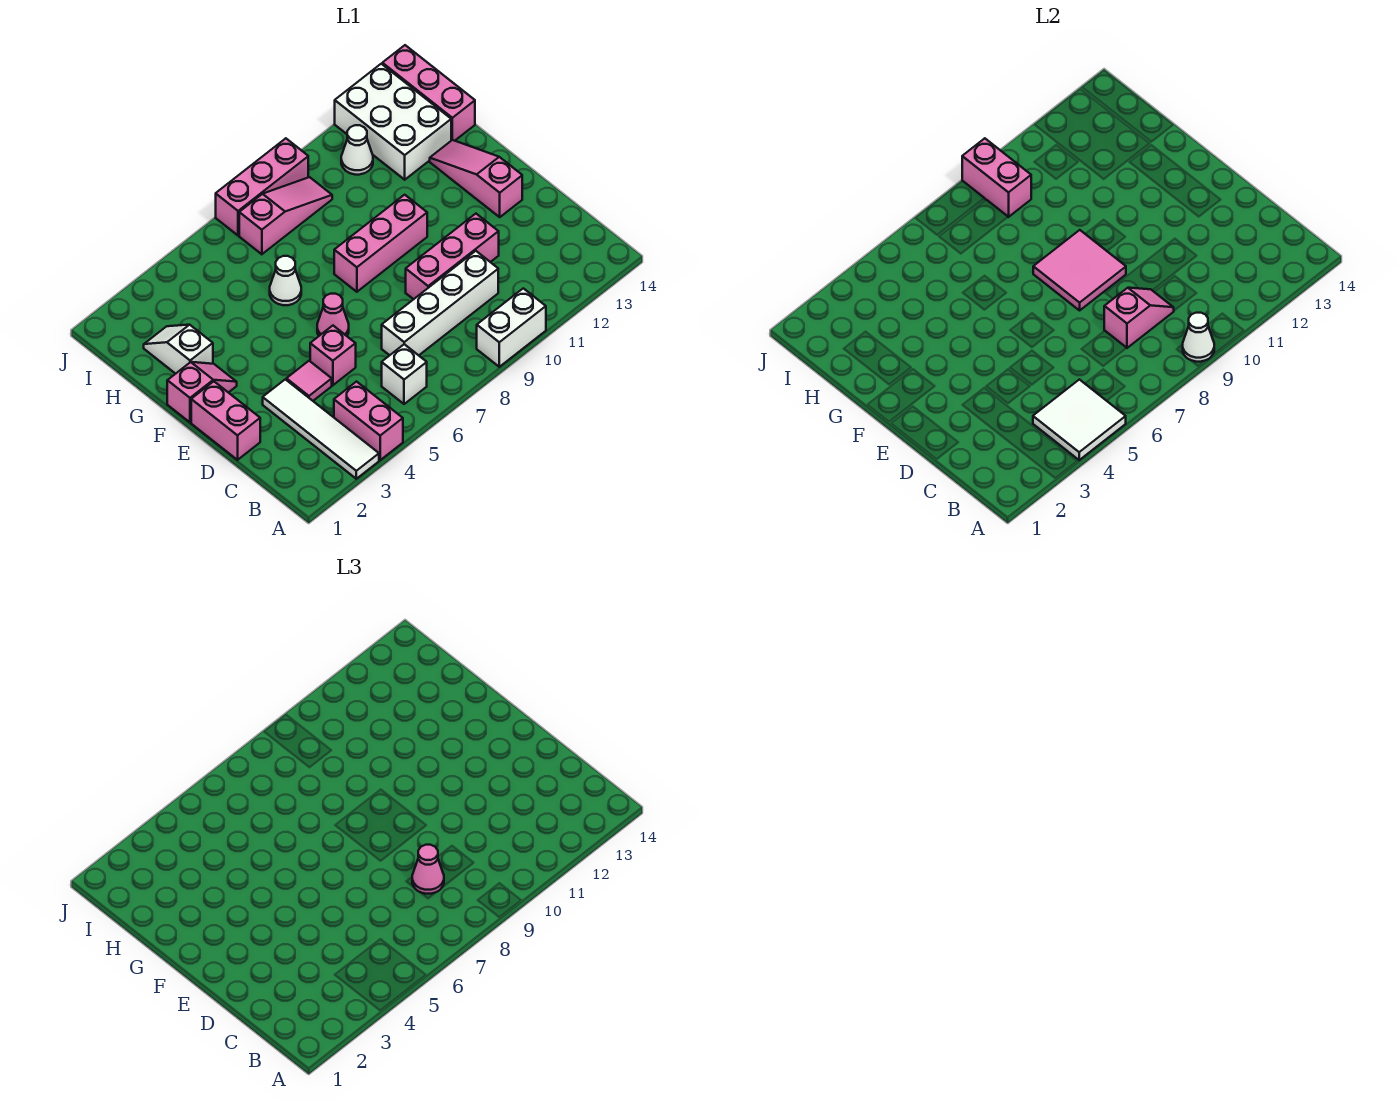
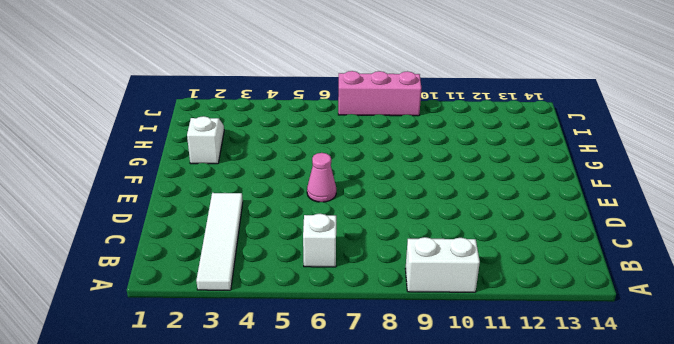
none -> pink brick A4:B4 level 1
none -> white brick C7:C10 level 1
none -> pink brick D1:E1 level 1

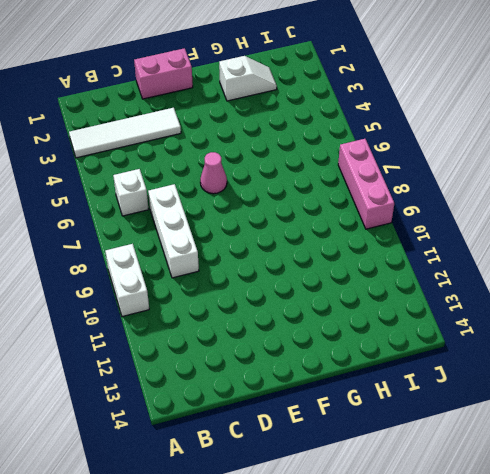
white brick C7:C9 level 1 -> white brick C7:C10 level 1
none -> pink brick A4:B4 level 1
none -> pink tile D4 level 1
none -> pink brick D5 level 1

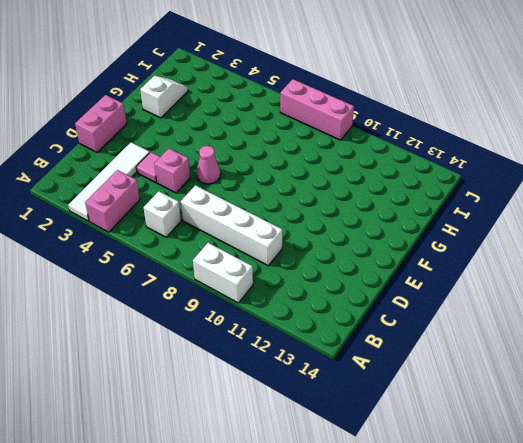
none -> pink brick D9:D11 level 1
none -> pink slope E13:G13 level 1 top E
none -> pink slope F1:F2 level 1 top 1

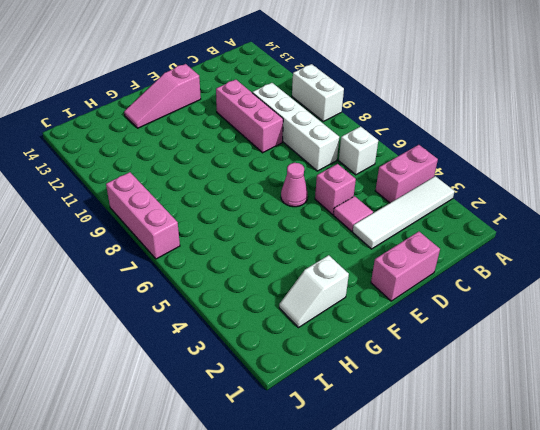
none -> pink slope F1:F2 level 1 top 1
none -> pink brick F8:F10 level 1
none -> white cone G6 level 1

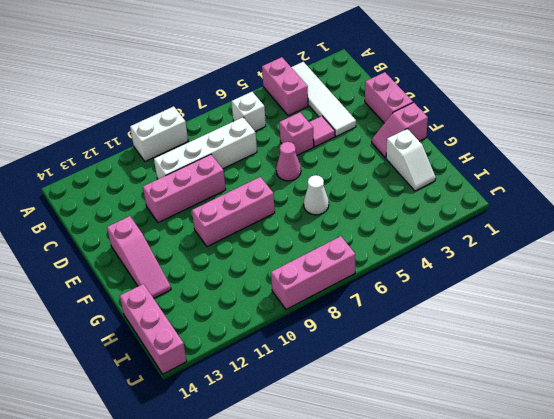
none -> white brick H12:J13 level 1
none -> pink slope I7:I9 level 1 top 7
none -> white cone I11 level 1

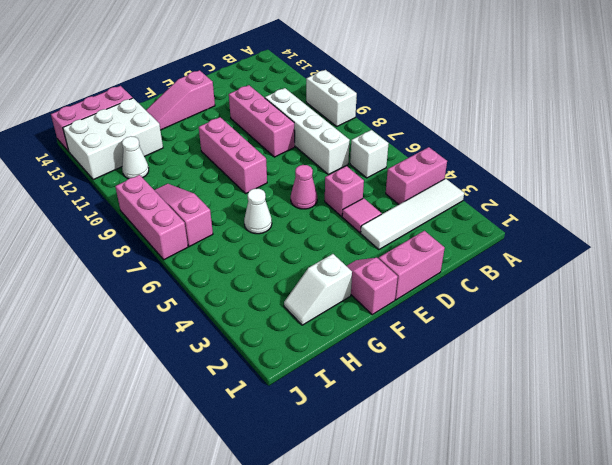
none -> white tile A4:B5 level 2
none -> white cone A9 level 2
none -> pink slope C8:C9 level 2 top 8

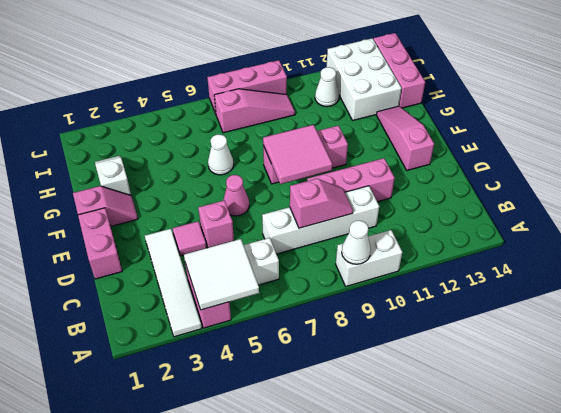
none -> pink brick I9:J9 level 2
none -> pink cone C8 level 3

